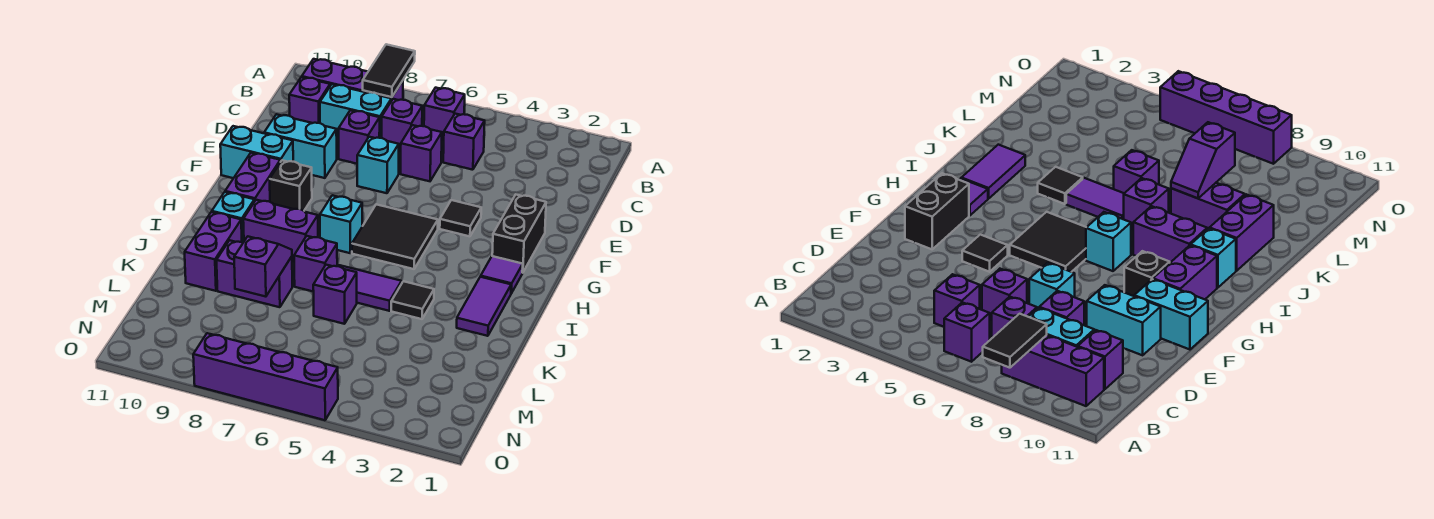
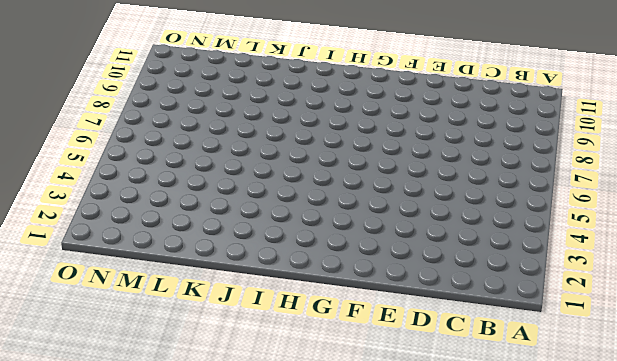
none -> purple brick B6 level 1
none -> purple brick B8:B10 level 1
none -> purple brick C5 level 1
none -> purple brick C7 level 1

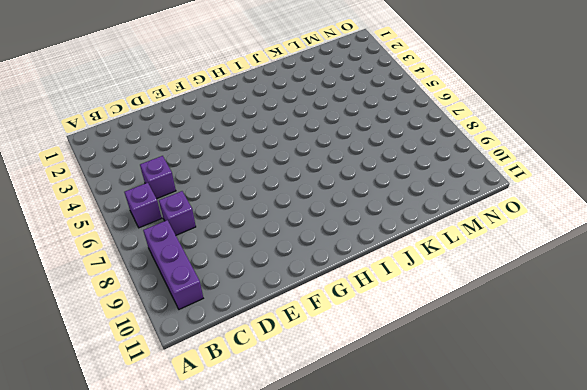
none -> cyan brick C8:C9 level 1
none -> purple brick C10 level 1
none -> purple brick D6 level 1
none -> purple brick D8 level 1

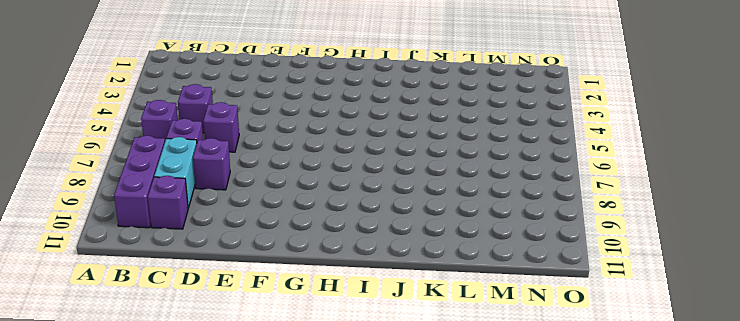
none -> cyan brick E7 level 1
none -> cyan brick E9:E10 level 1
none -> black brick F2:G2 level 1
none -> black tile F4 level 1

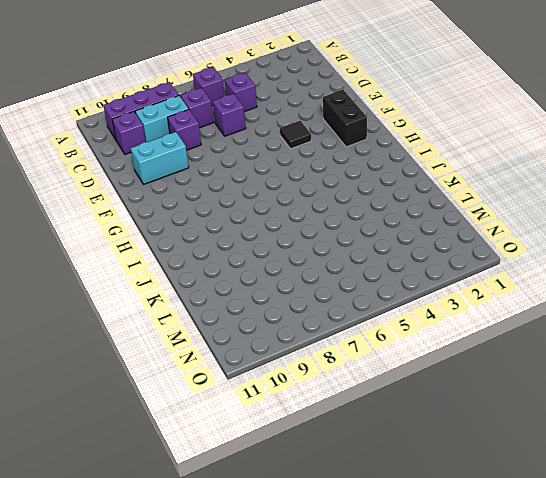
none -> cyan brick E7 level 1
none -> cyan brick F10:F11 level 1
none -> black tile G5:H6 level 1
none -> black brick G9 level 1

